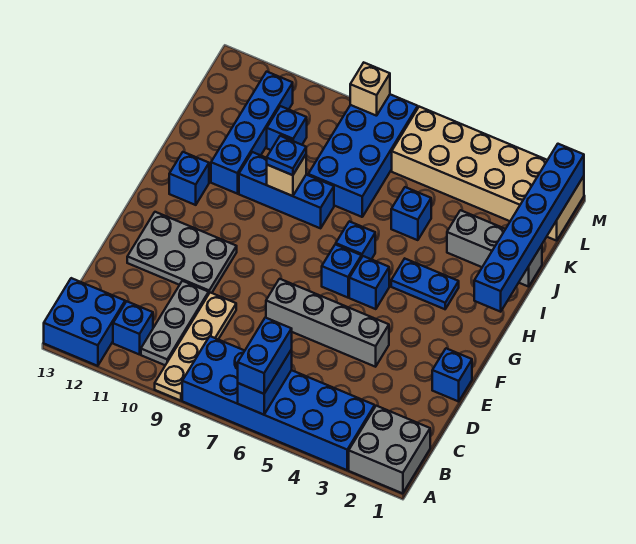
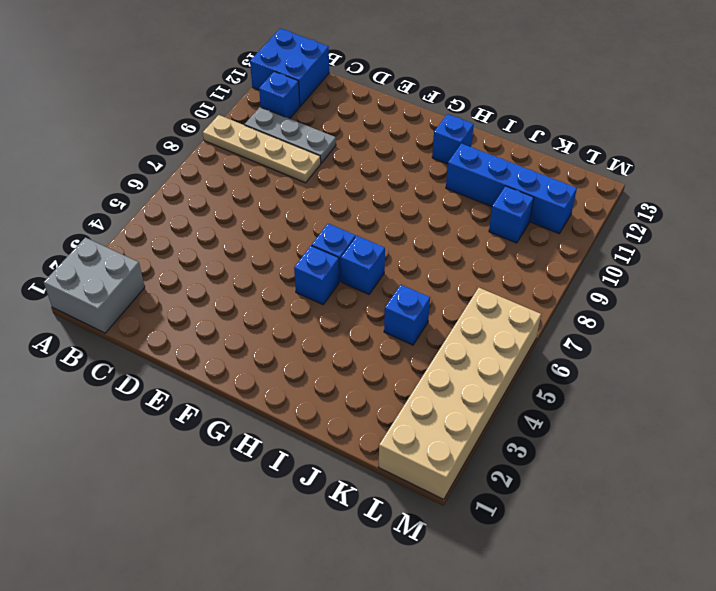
none -> blue brick A3:B8 level 1
none -> blue brick E1 level 1
none -> grey brick E4:E7 level 1

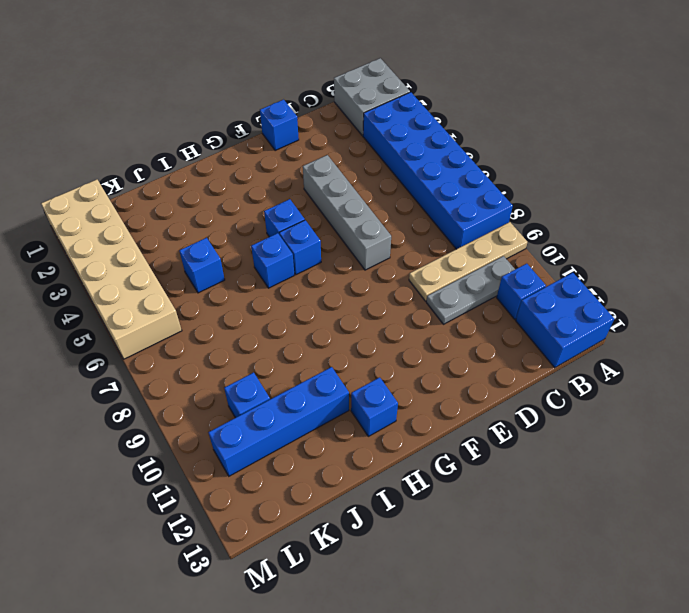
none -> grey plate E10:F12 level 1
none -> blue plate H3:H4 level 1
none -> blue brick I8:I10 level 1

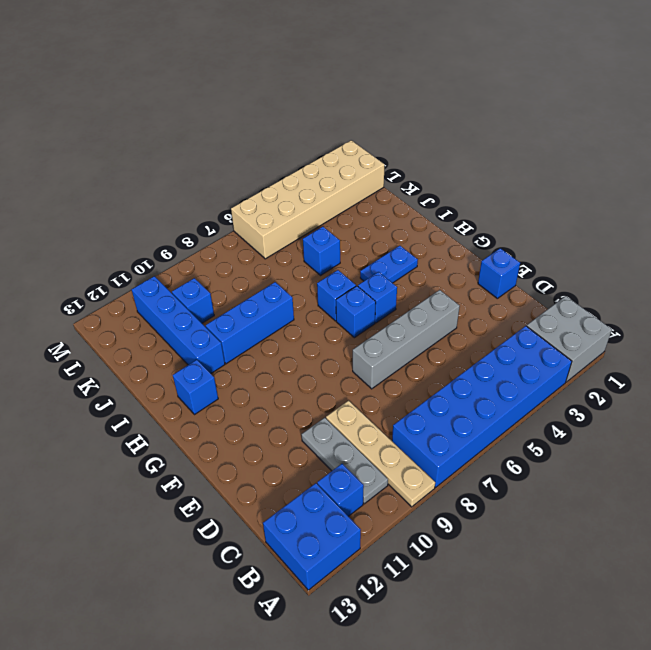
none -> grey plate E10:F12 level 1
none -> grey brick J1:J3 level 1
none -> blue brick J7:M8 level 1

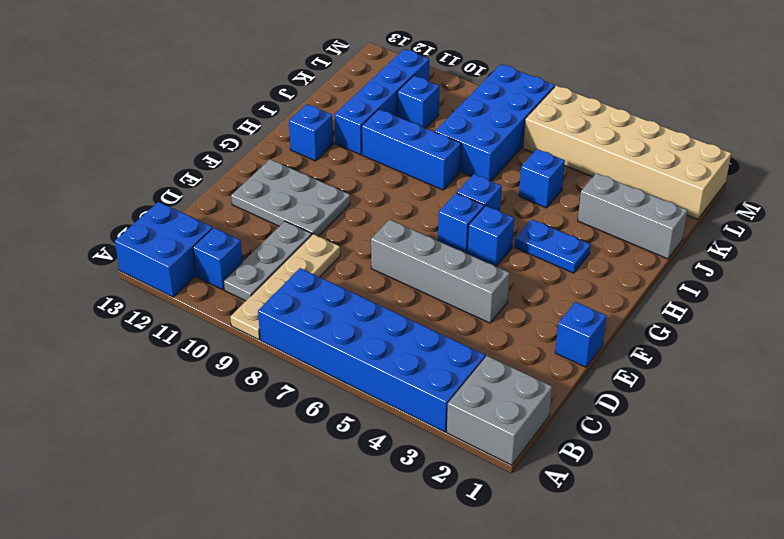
none -> blue brick A6:B6 level 2
none -> blue brick H1:M1 level 2
none -> tan brick I9 level 2

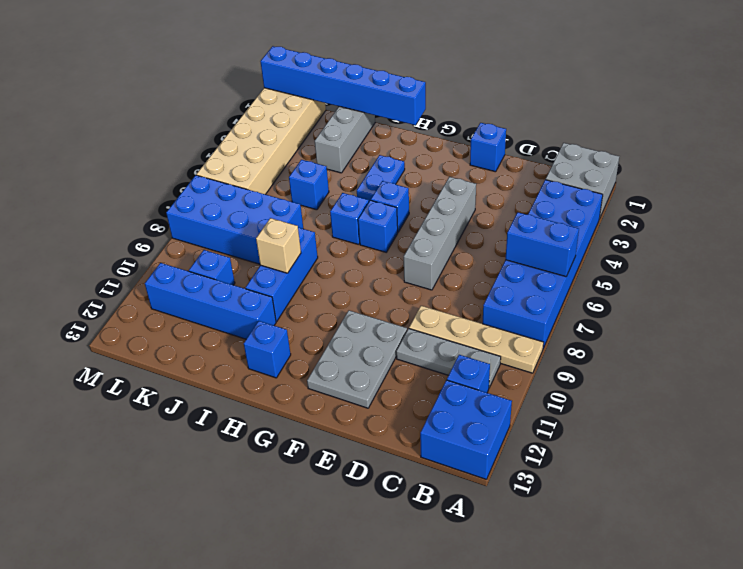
none -> tan brick M8 level 2
none -> blue brick A6:B6 level 3
none -> blue plate I9 level 3

